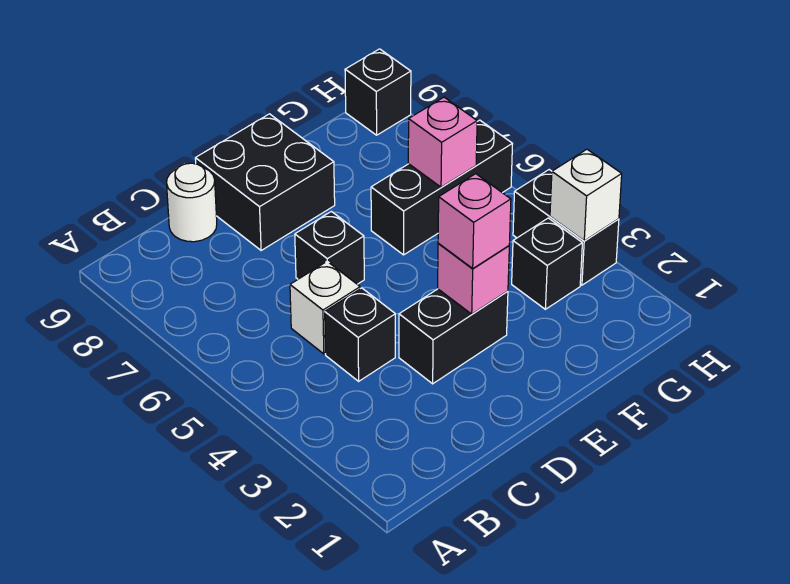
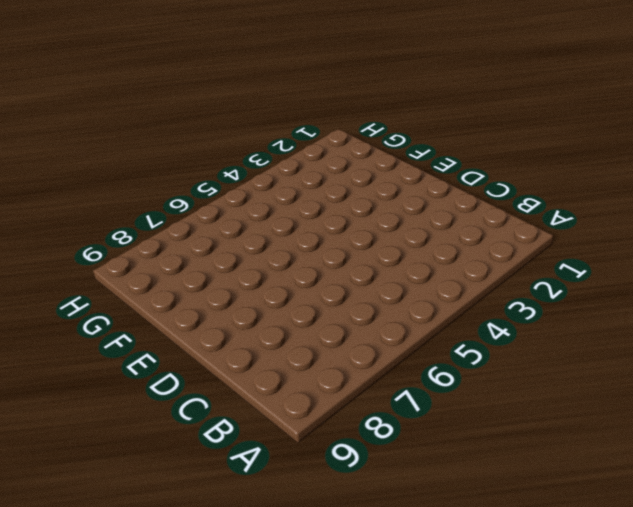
none -> black brick C4 level 1
none -> white brick C5 level 1
none -> white round brick C9 level 1

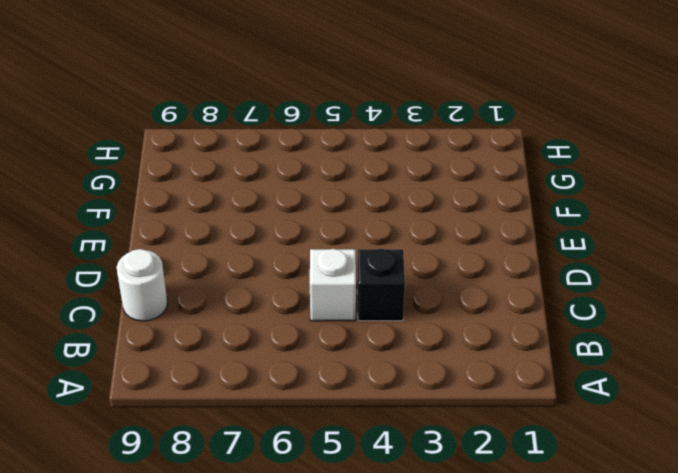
none -> black brick D3:E3 level 1
none -> black brick D6 level 1
none -> black brick D8:E9 level 1

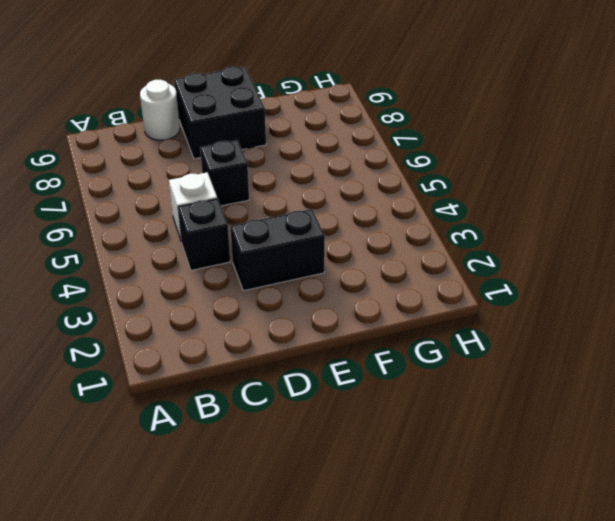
none -> black brick F6:H6 level 1
none -> black brick G3 level 1
none -> black brick H3:H4 level 1

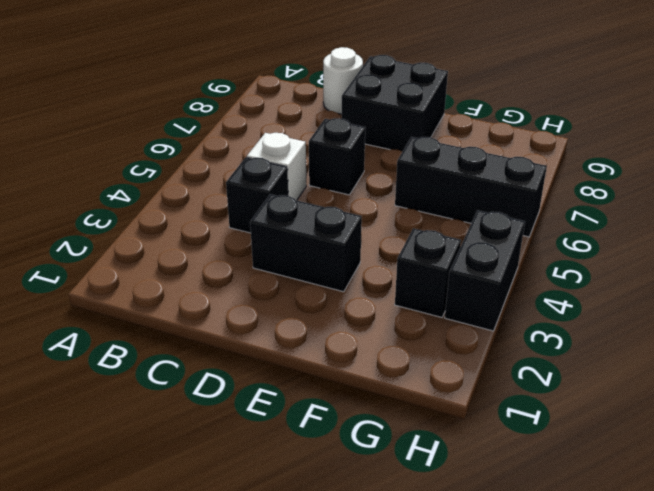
none -> black brick H9 level 1
none -> pink brick E3 level 2
none -> pink brick G6 level 2

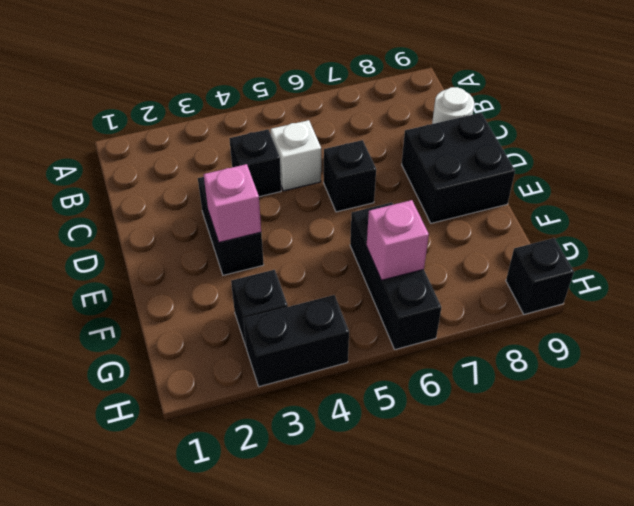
none -> white brick H3 level 2
none -> pink brick E3 level 3

